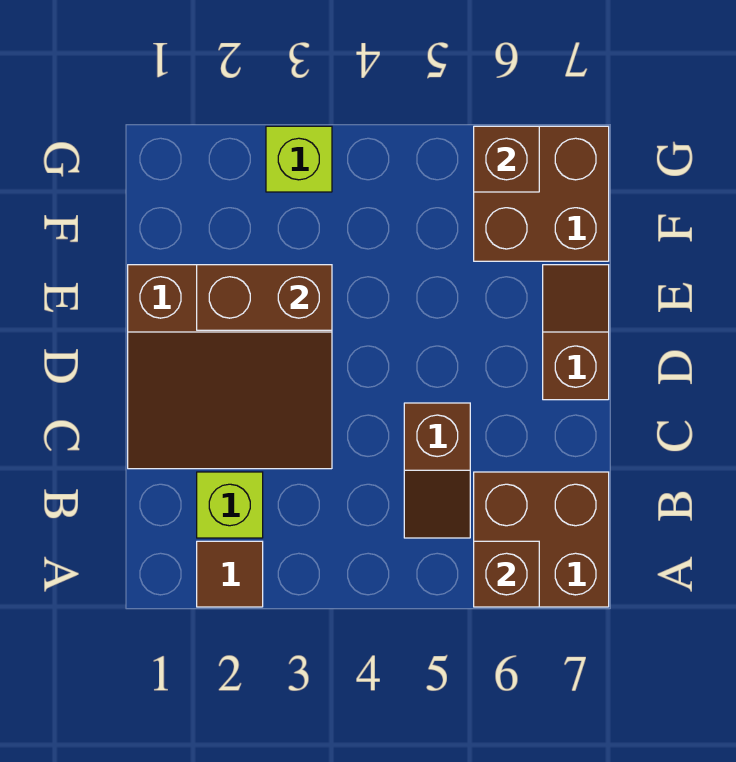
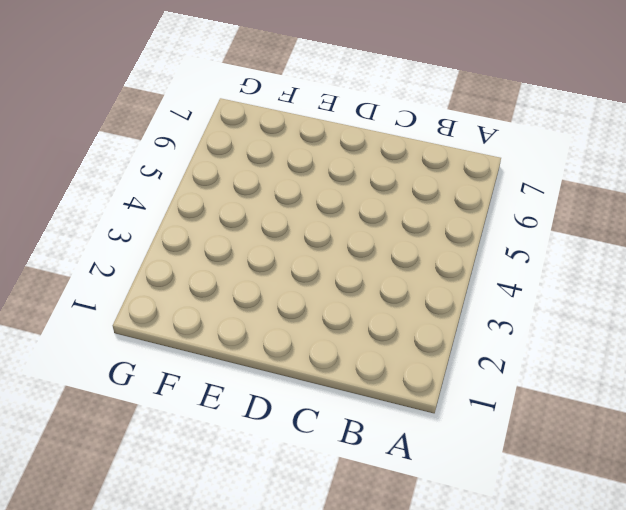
none -> brown tile A2 level 1
none -> brown brick A6:B7 level 1

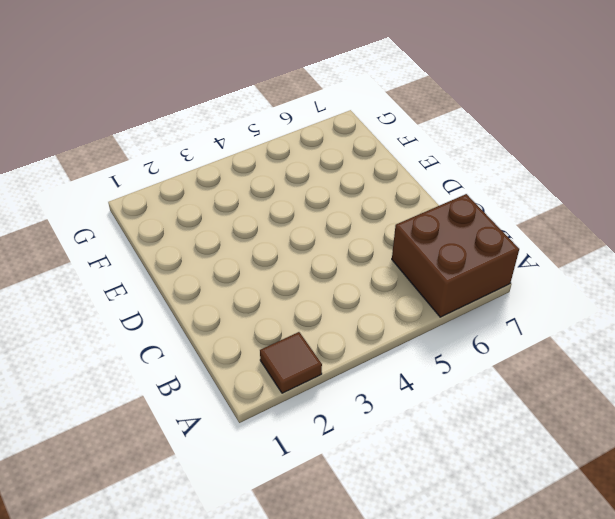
none -> lime brick B2 level 1
none -> brown slope B5:C5 level 1 top C

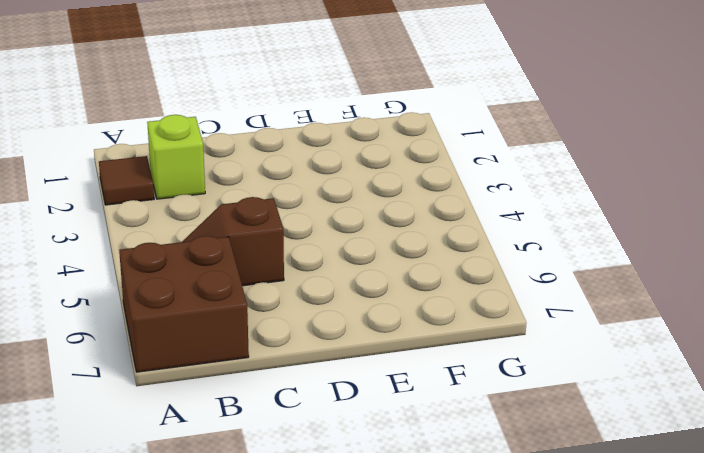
none -> brown slope C1:E3 level 1 top E
none -> brown slope D7:E7 level 1 top D

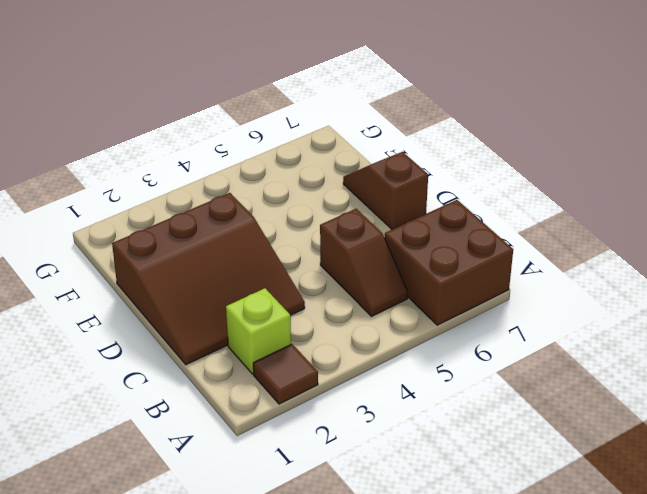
none -> brown brick F6:G7 level 1
none -> lime brick G3 level 1

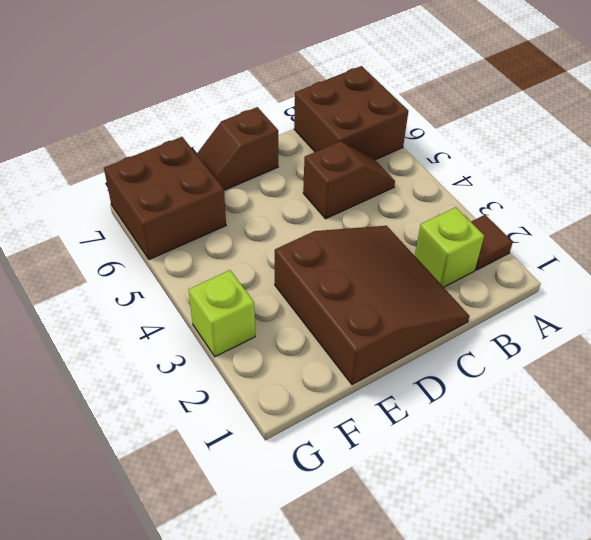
none -> brown brick A6 level 2
none -> brown brick E2:E3 level 2

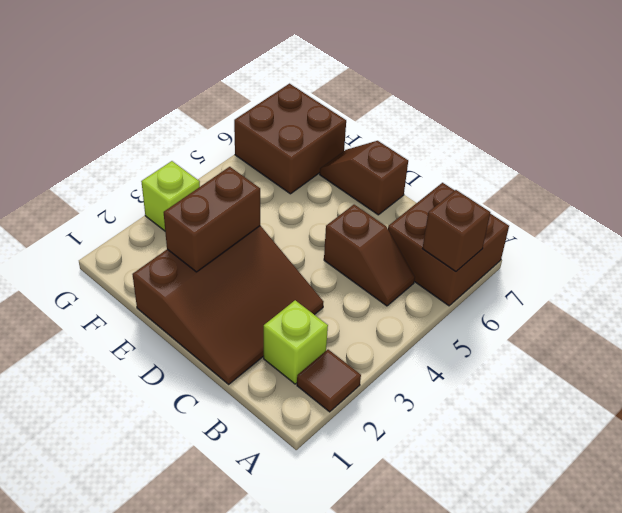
none -> brown brick G6 level 2

